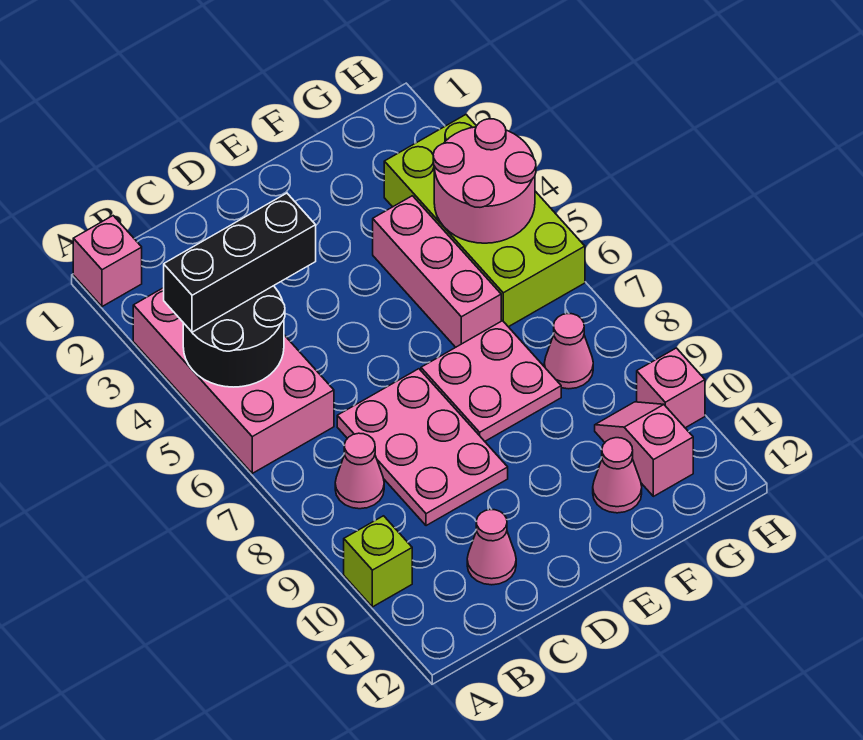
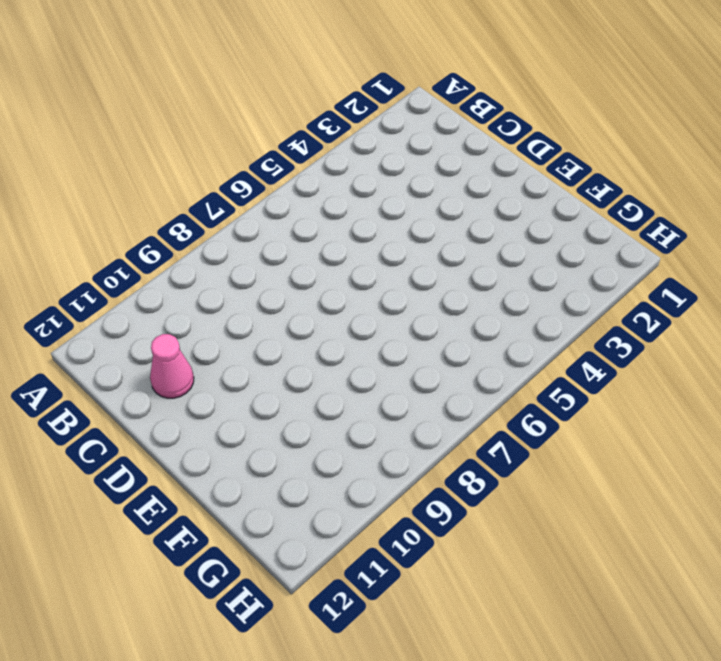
none -> pink brick A1 level 1
none -> pink brick A3:B6 level 1
none -> lime brick A10 level 1

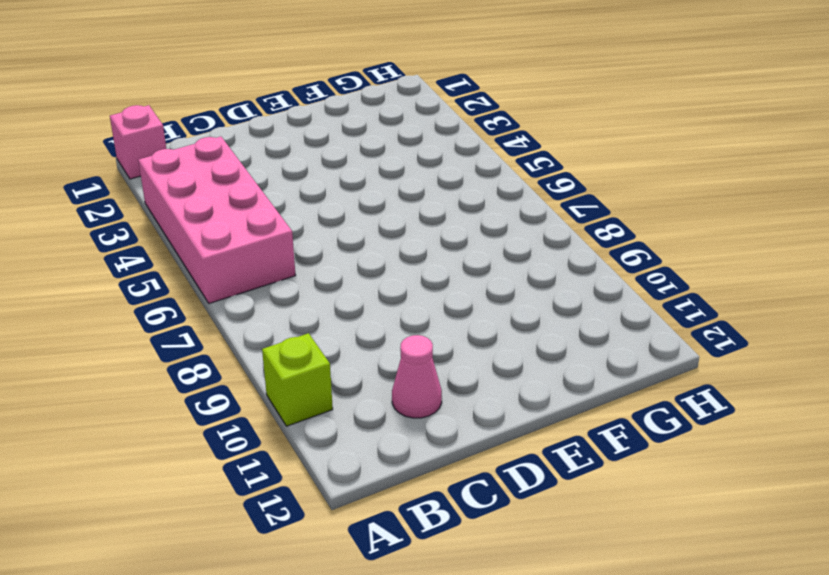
none -> pink cone B8 level 1
none -> pink plate C7:D9 level 1
none -> pink plate E7:F8 level 1

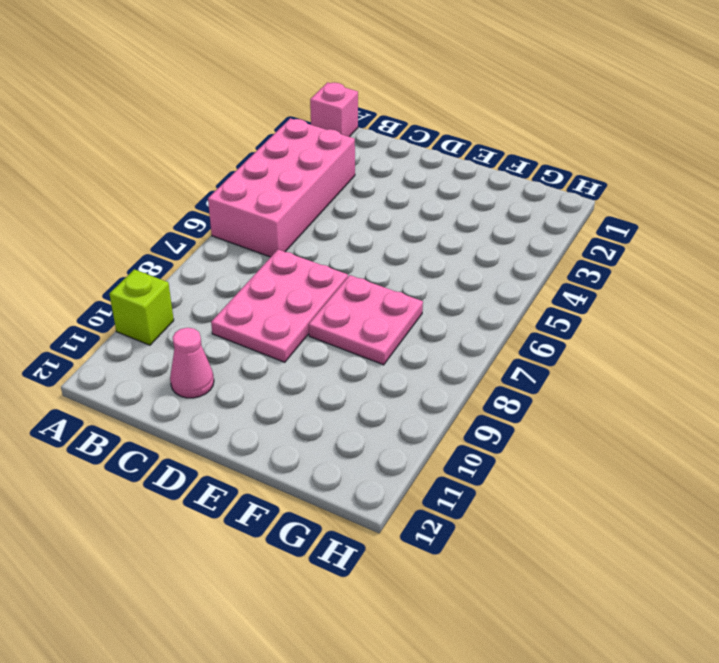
none -> pink cone B8 level 1
none -> pink brick F4:F6 level 1
none -> pink cone F11 level 1

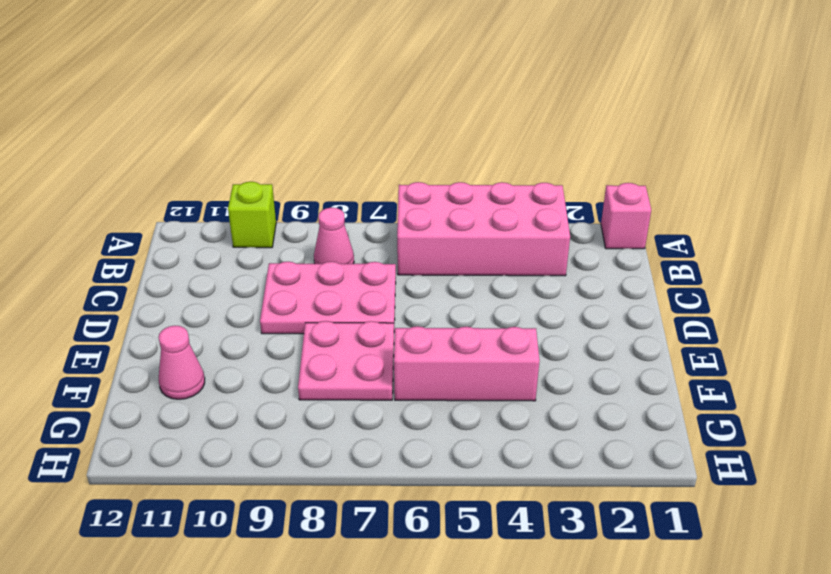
none -> pink cone C11 level 1
none -> lime brick G3:H6 level 1
none -> pink cone G8 level 1

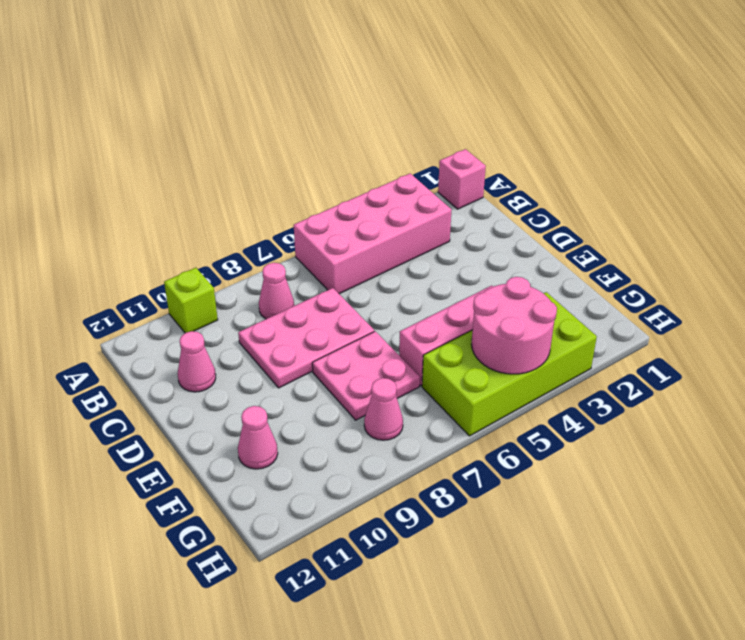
none -> pink slope G10:G11 level 1 top 11
none -> pink brick H10 level 1
none -> black round brick A4:B5 level 2

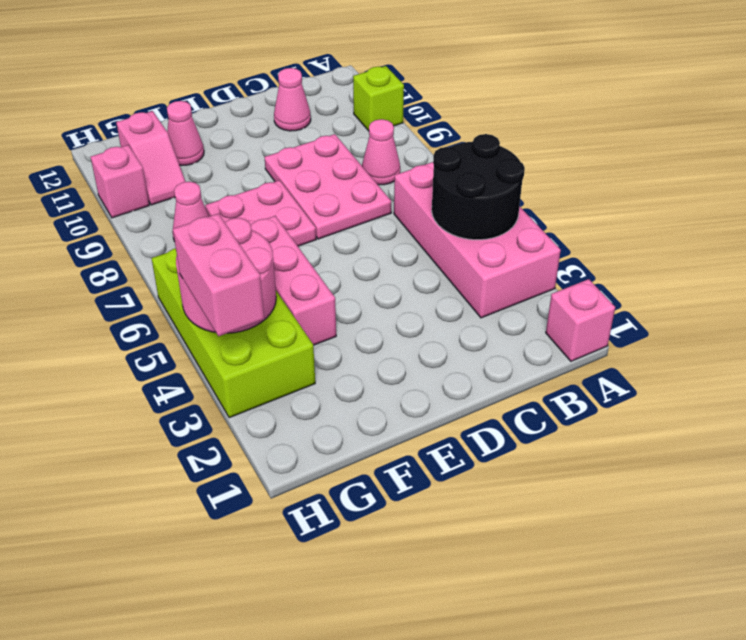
pink brick H3:H4 level 3 -> none
none -> black brick A4:C4 level 3

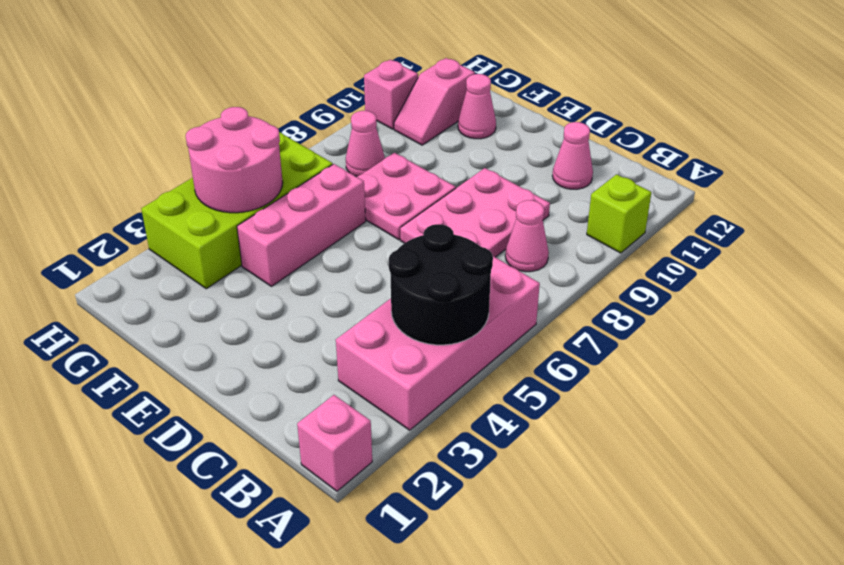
none -> black brick A4:C4 level 3

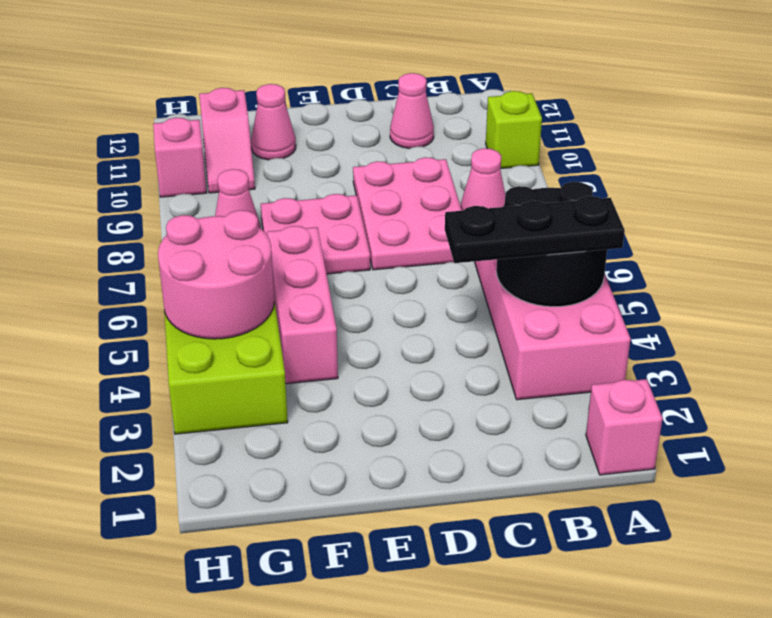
black plate A4:C4 level 3 -> black brick A4:C4 level 3

